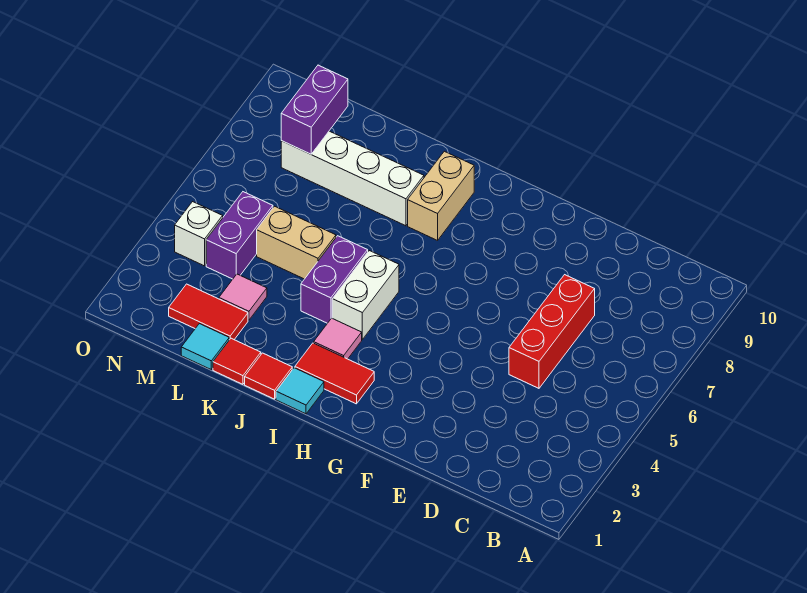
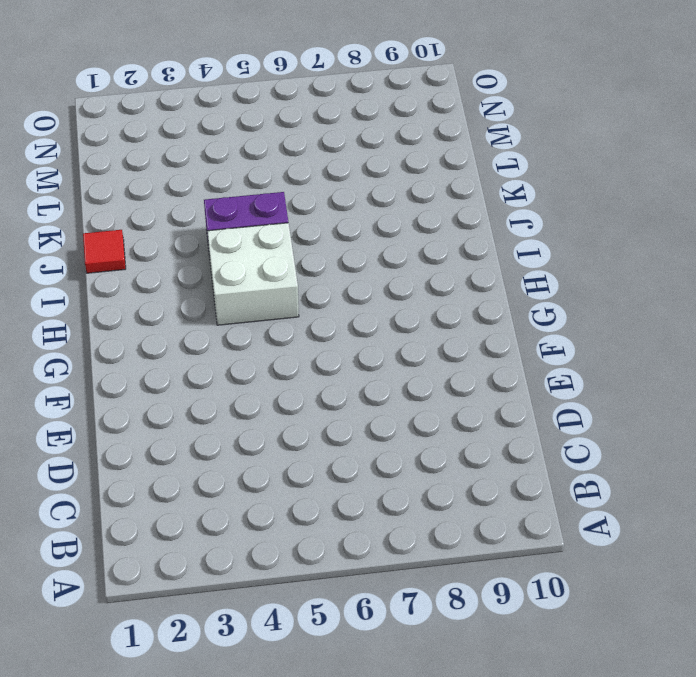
white brick H4:I5 level 1 -> white brick I4:I5 level 1
none -> red brick D5:D7 level 1
none -> red tile H2:I2 level 1
none -> cyan tile I1 level 1

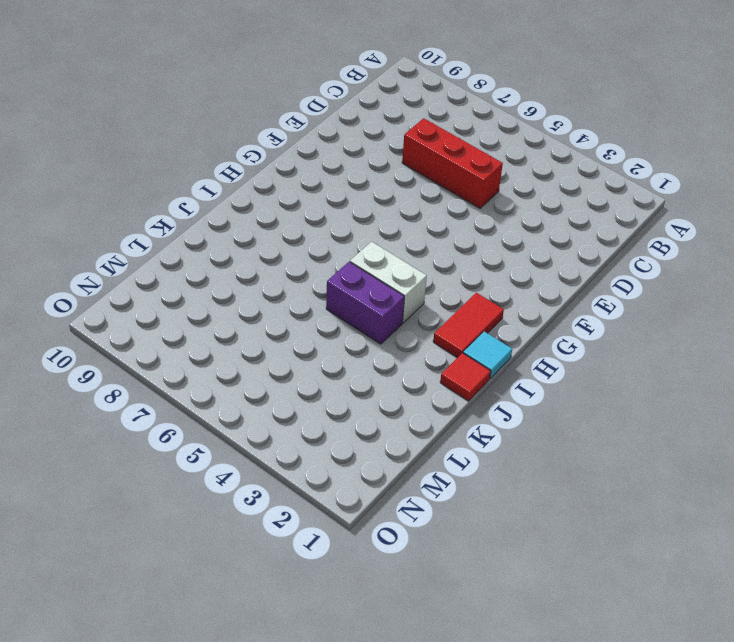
none -> pink tile I3 level 1
none -> tan brick I8:I9 level 1
none -> white brick J8:M8 level 1

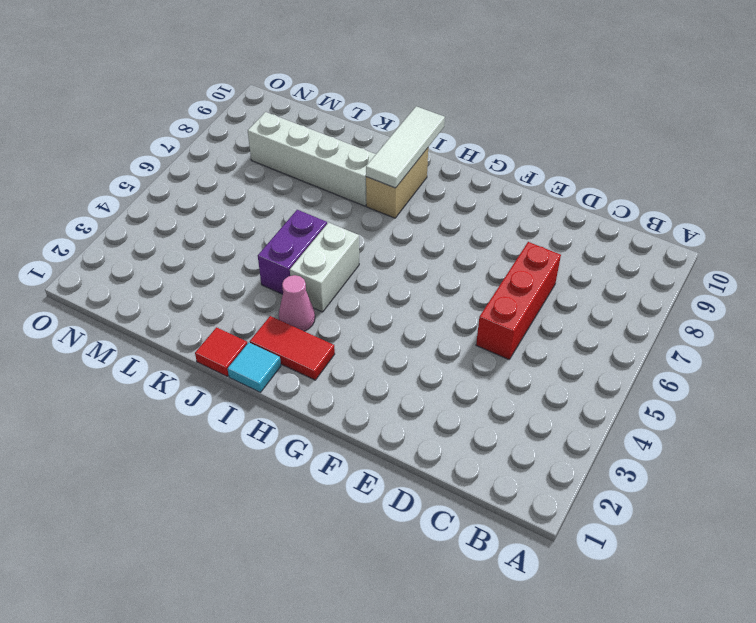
pink cone I3 level 1 -> pink tile I3 level 1
white tile I8:I10 level 2 -> none
none -> red tile K1 level 1
none -> tan brick K5:L5 level 1
none -> cyan tile L1 level 1

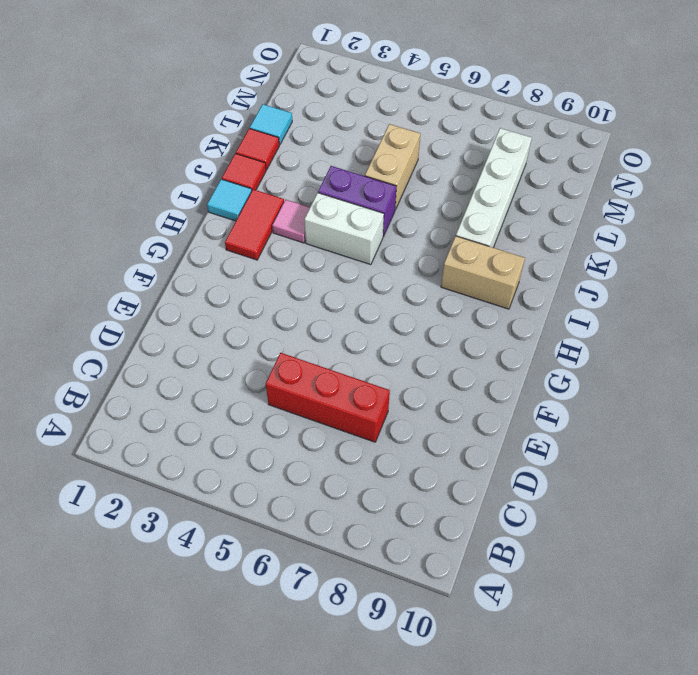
none -> red tile L2:M2 level 1
none -> pink tile L3 level 1
none -> purple brick M4:M5 level 1

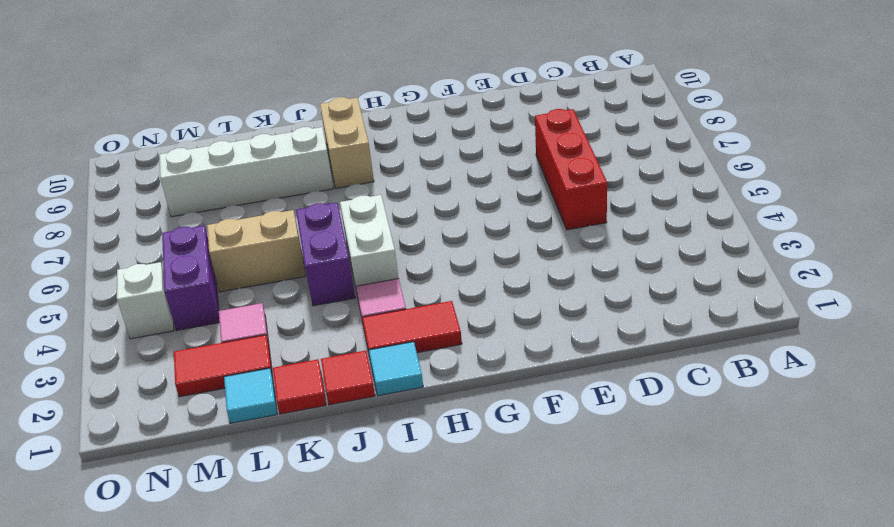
none -> purple brick M8:M9 level 2

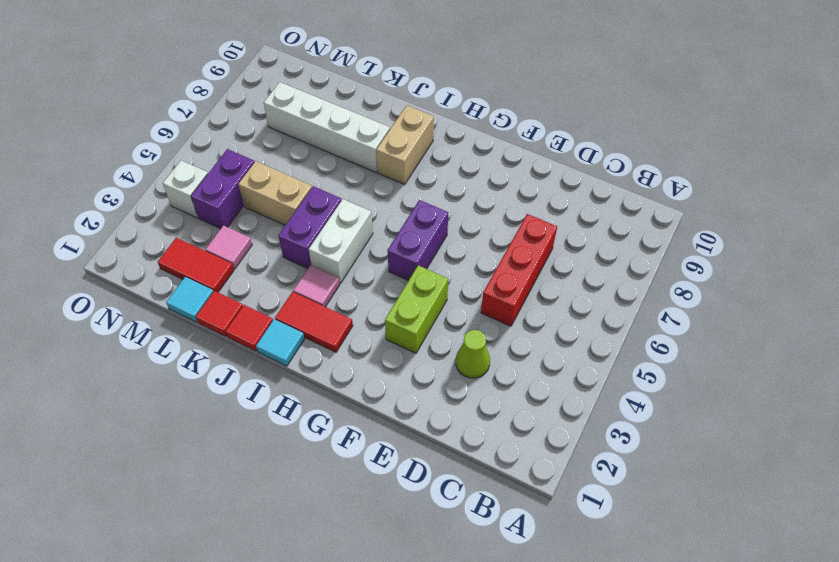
lime cone D3 level 1 -> none
lime brick F3:F4 level 1 -> none
purple brick G5:G6 level 1 -> purple brick M8:M9 level 2

